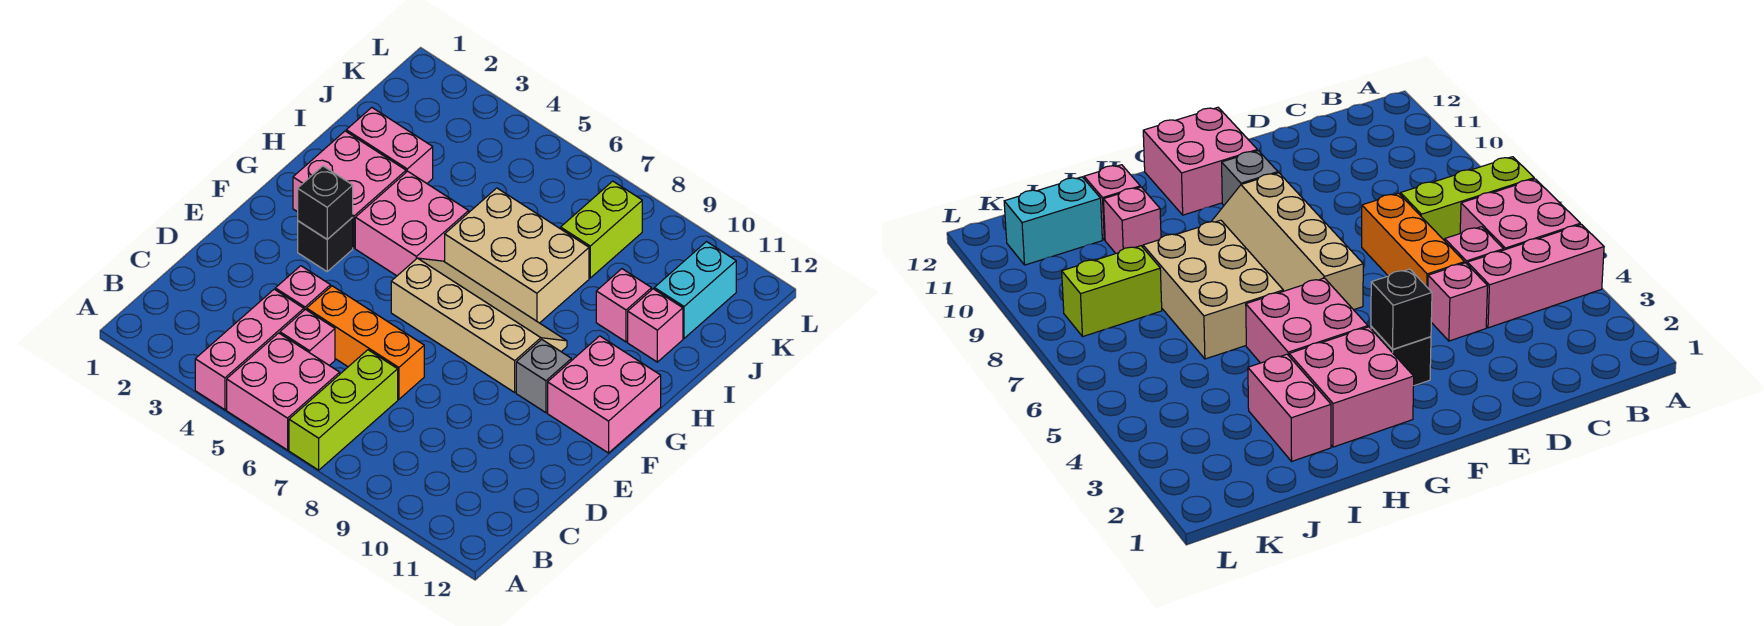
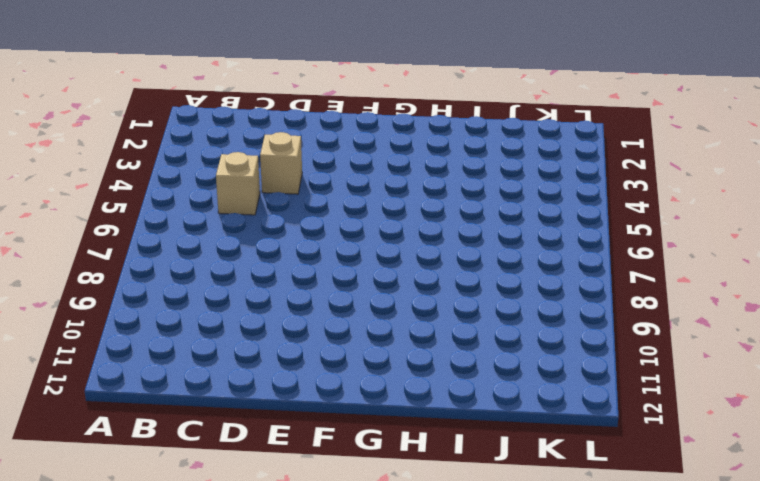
tan brick C5 level 1 -> pink brick C5 level 1
tan brick D4 level 1 -> pink brick D4 level 1
none -> pink brick A4:C4 level 1
none -> pink brick A5:B6 level 1
none -> lime brick A7:C7 level 1

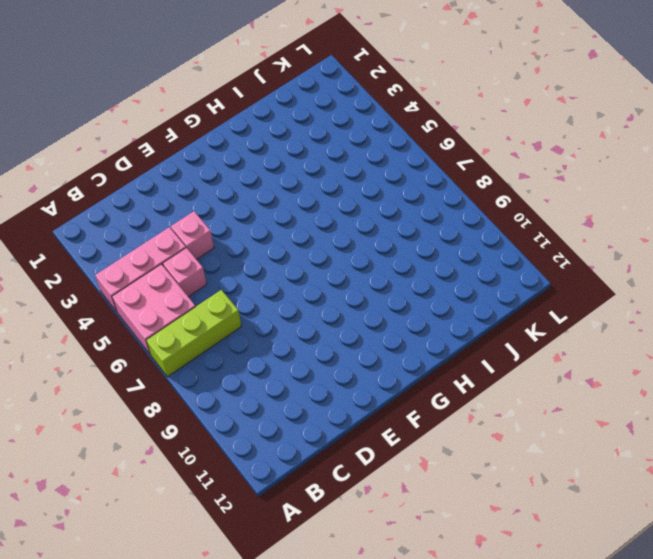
none -> orange brick D5:D7 level 1
none -> black brick F3 level 1
none -> tan slope F6:G9 level 1 top F

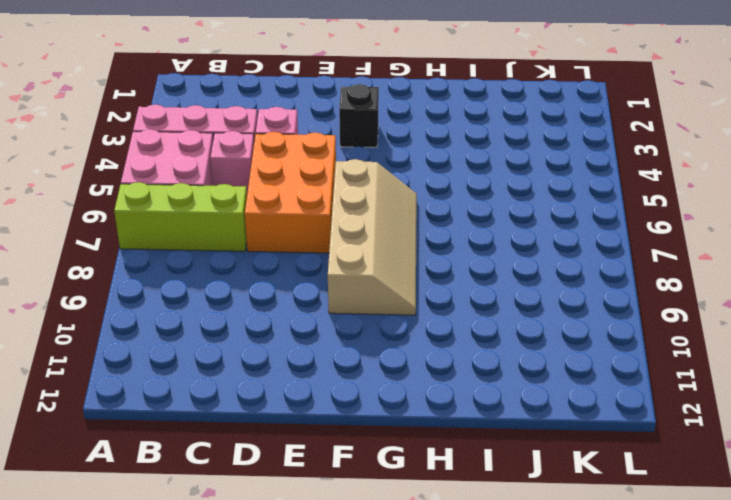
orange brick D5:E7 level 1 -> orange brick D5:D7 level 1
none -> grey brick F10 level 1
none -> pink brick F11:G12 level 1
none -> pink brick G2:H3 level 1

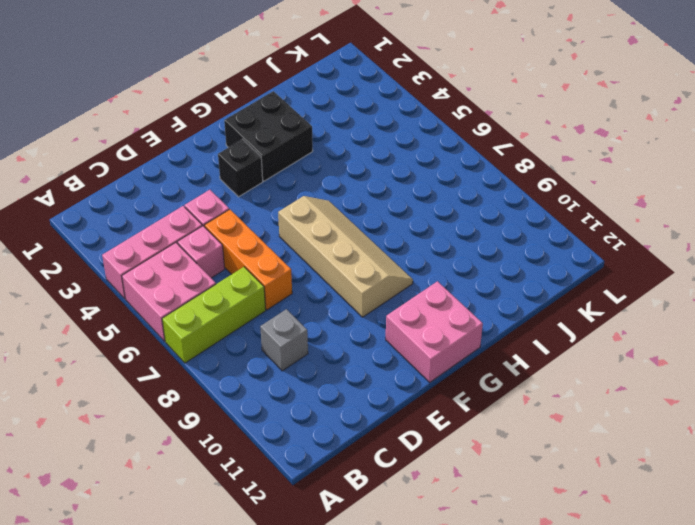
grey brick C9 level 1 -> grey brick F10 level 1
black brick G2:H3 level 1 -> pink brick G2:H3 level 1
none -> pink brick G4:H5 level 1
none -> tan brick H6:I8 level 1
none -> pink brick I2:I3 level 1

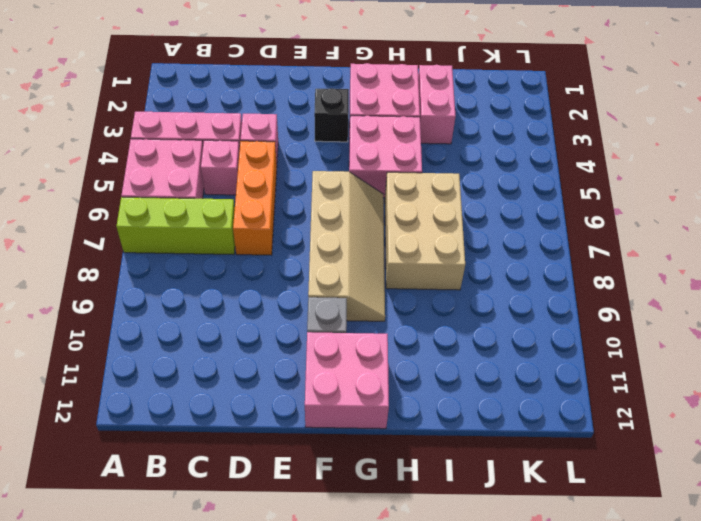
none -> pink brick I10 level 1
none -> pink brick I11 level 1
none -> lime brick J8:K8 level 1

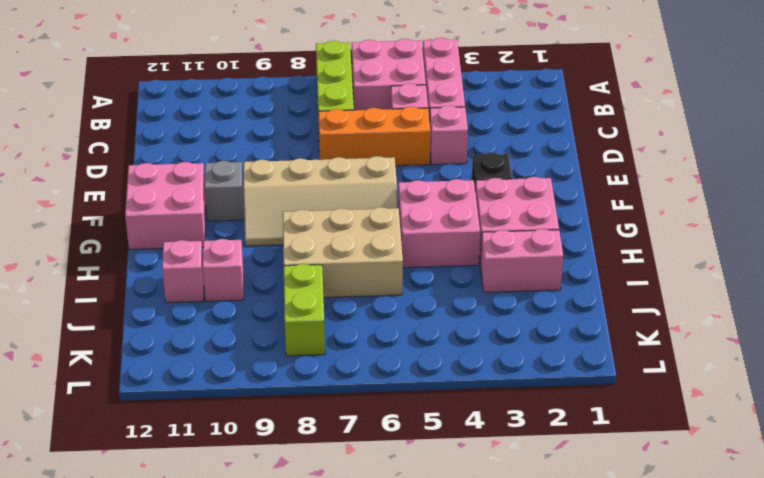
none -> cyan brick J11:K11 level 1
none -> black brick F3 level 2

